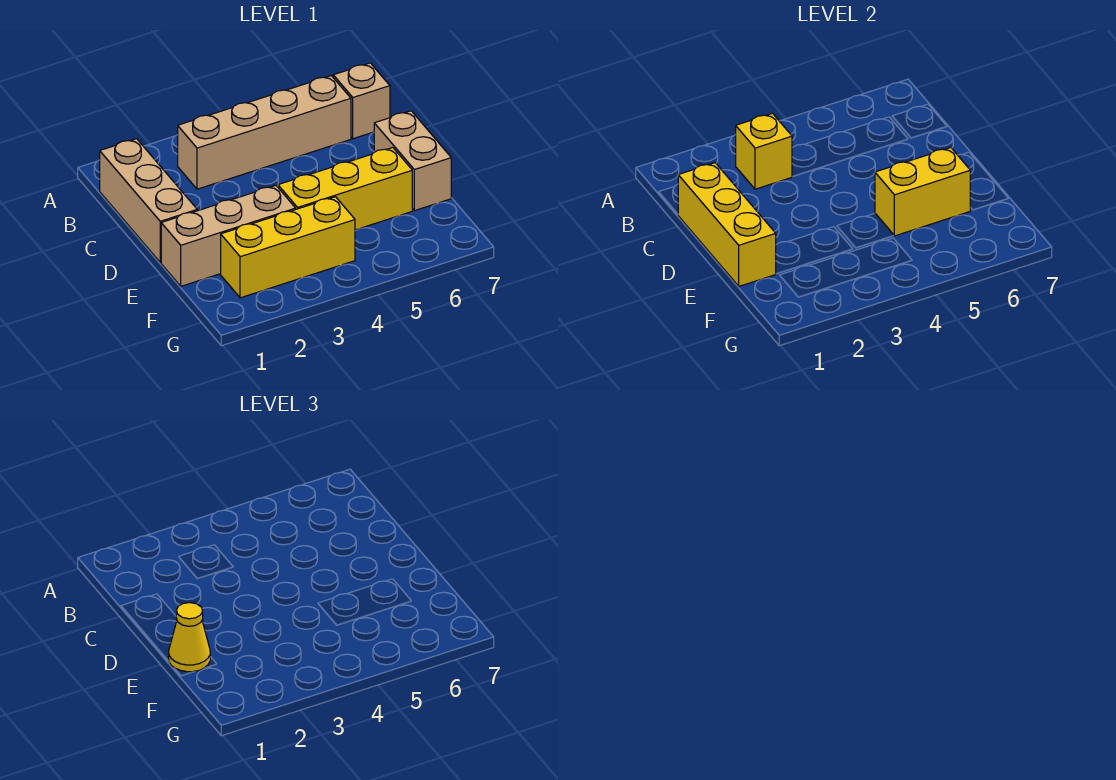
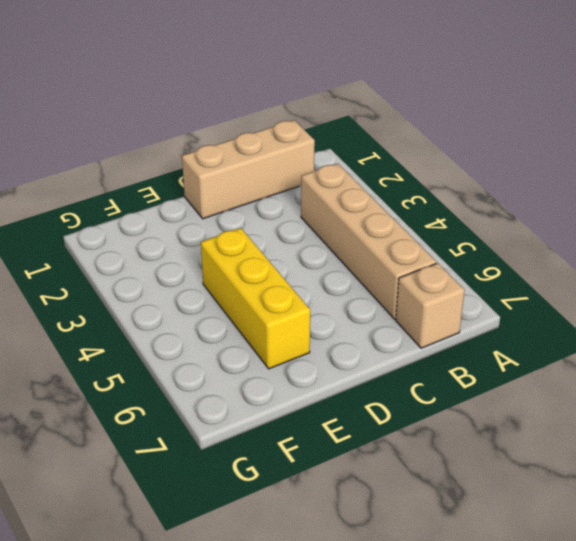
none -> tan brick D7:E7 level 1
none -> tan brick E1:E3 level 1

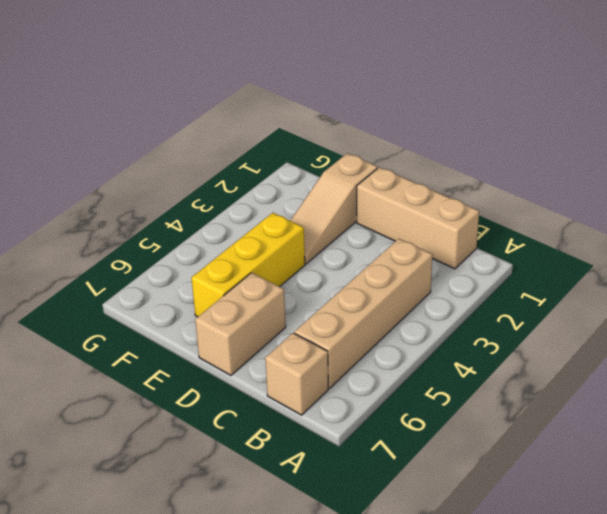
tan brick D6:D7 level 1 -> tan brick D7:E7 level 1
tan slope E1:E3 level 1 top 1 -> tan brick E1:E3 level 1
none -> yellow brick F2:F4 level 1
none -> yellow brick B3 level 2

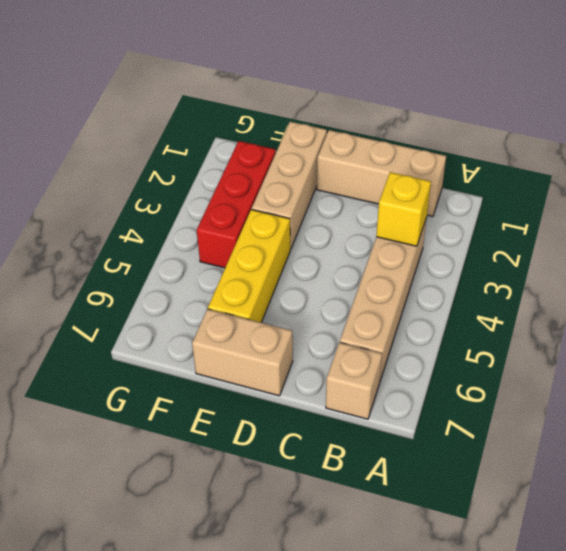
red brick F2:F4 level 1 -> yellow brick F2:F4 level 1
none -> yellow brick C1:E1 level 2
none -> yellow brick E5:E6 level 2

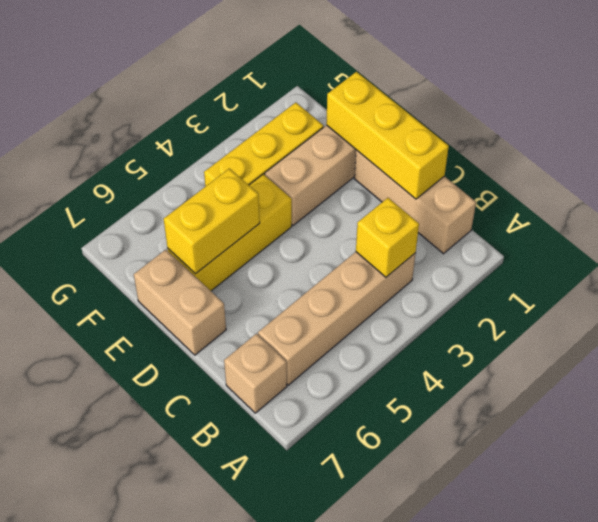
none -> yellow cone E1 level 3

